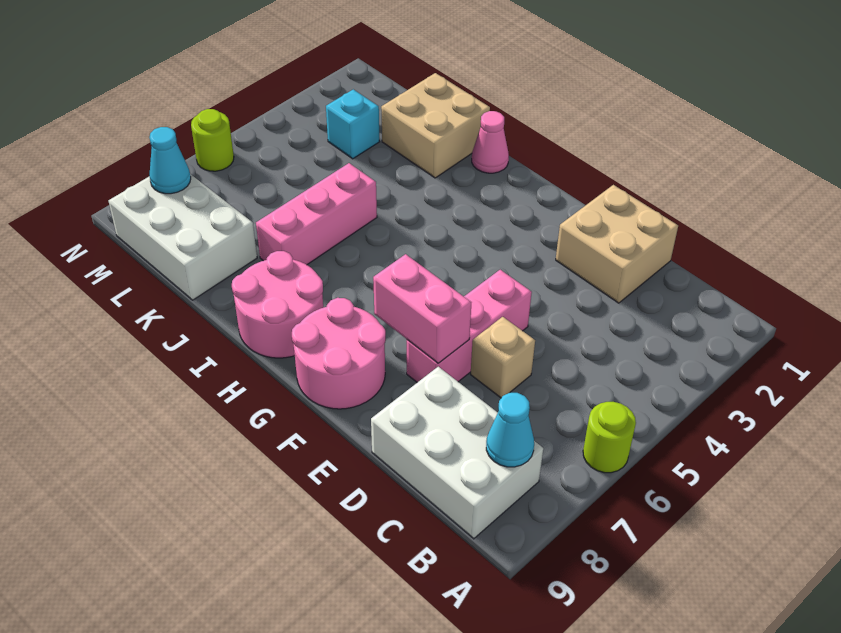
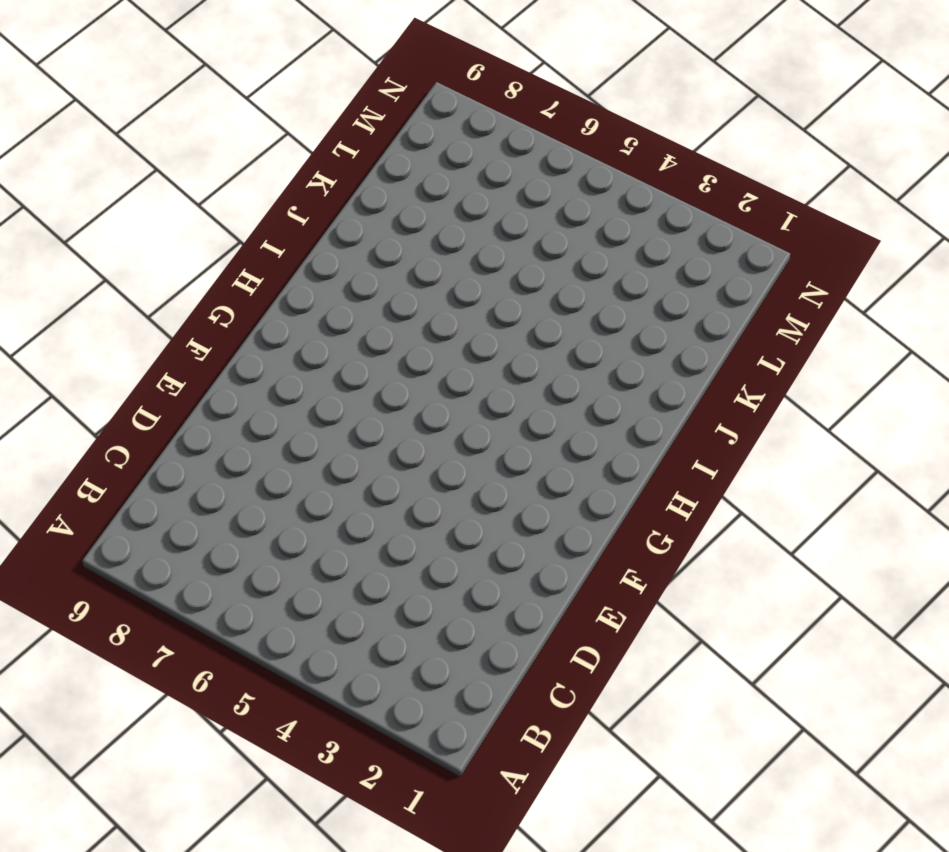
none -> lime round brick A6 level 1
none -> white brick B8:D9 level 1
none -> tan brick D1:E2 level 1

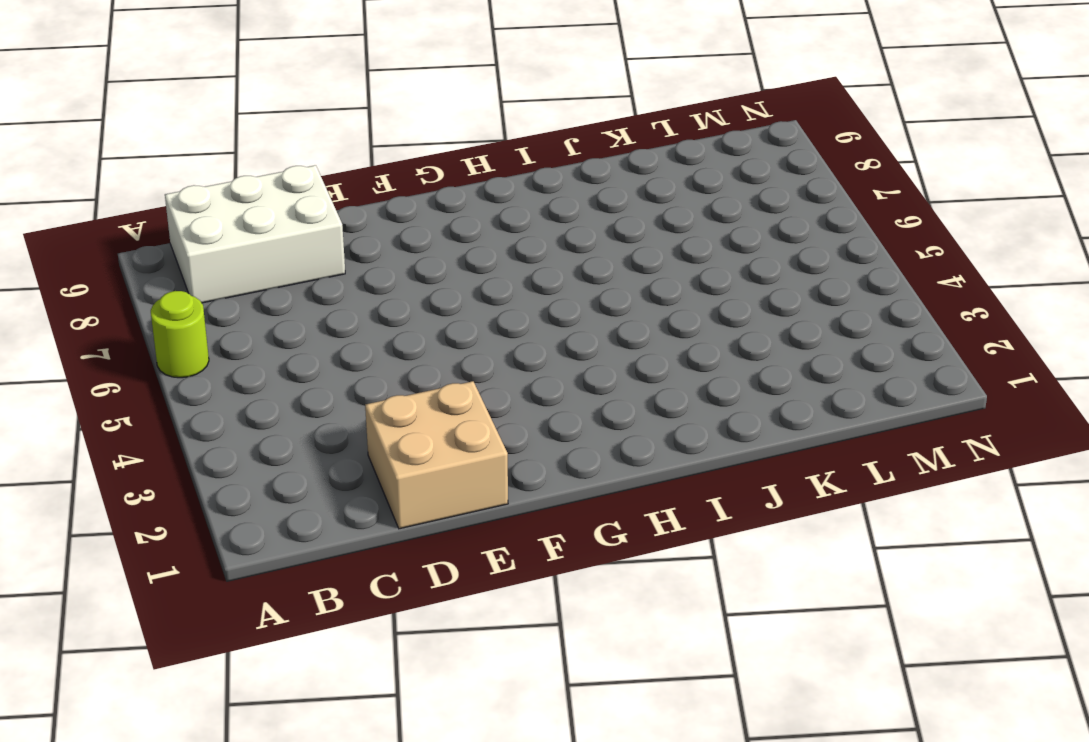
none -> tan brick D6 level 1
none -> pink brick E5:E7 level 1
none -> pink round brick F8:G9 level 1

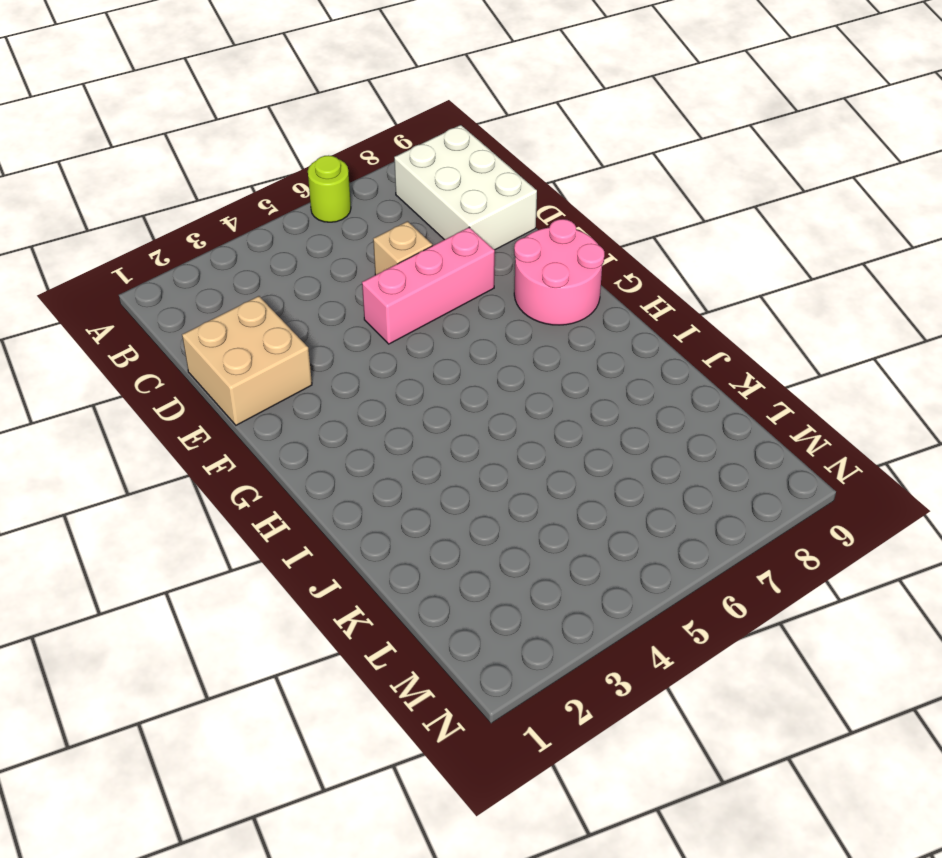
none -> pink round brick H8:I9 level 1
none -> pink cone I1 level 1
none -> tan brick J1:K2 level 1

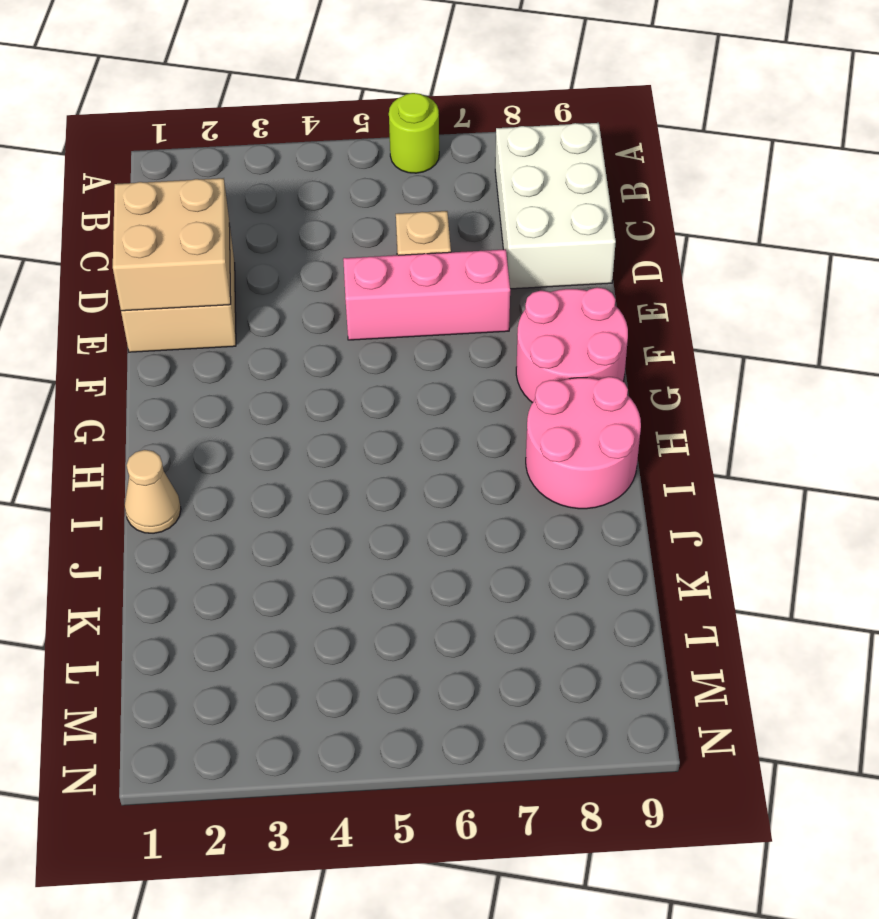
tan brick D1:E2 level 2 -> tan brick J1:K2 level 1
tan cone I1 level 1 -> pink cone I1 level 1
none -> pink brick J5:J7 level 1
none -> white brick K8:M9 level 1
none -> cyan brick L3 level 1

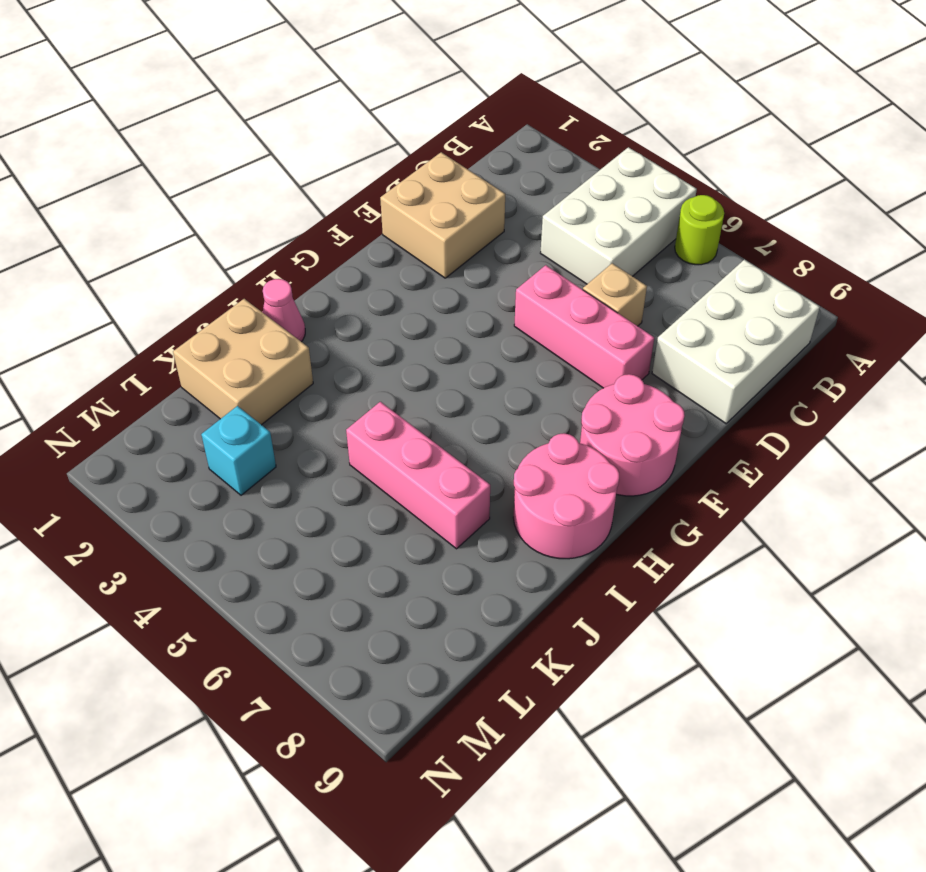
white brick A4:C5 level 1 -> white brick K8:M9 level 1
none -> lime round brick N6 level 1
none -> cyan cone B8 level 2
none -> pink brick E7:F7 level 2

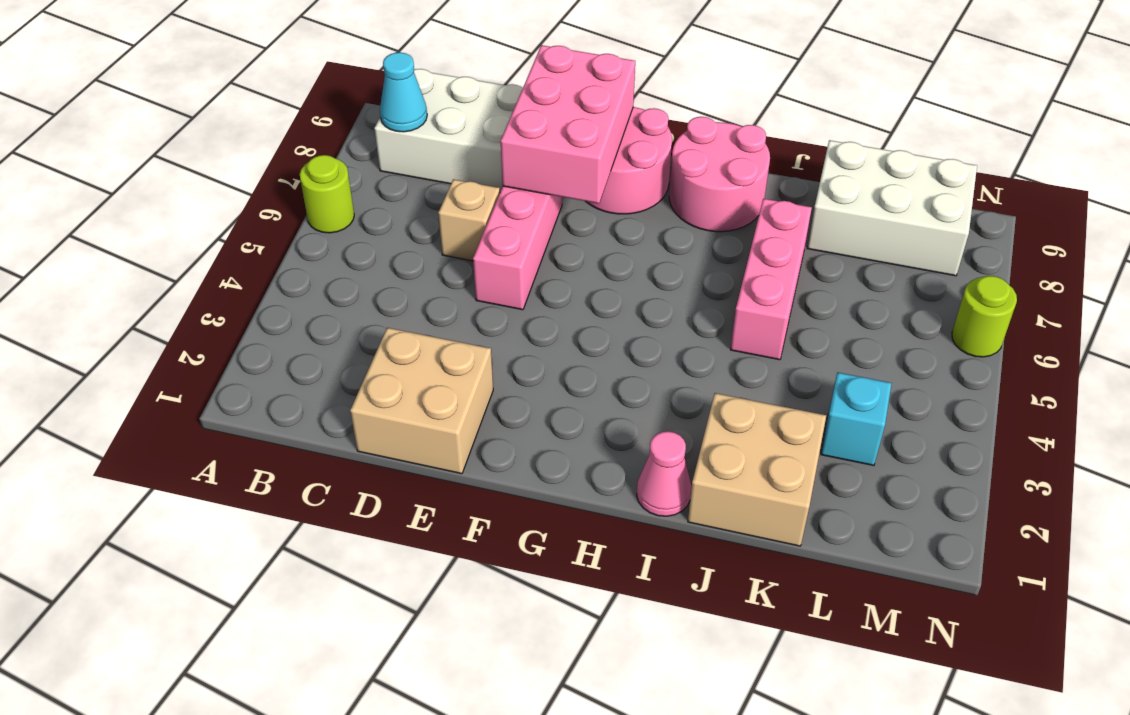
pink brick E7:F9 level 2 -> pink brick E7:F7 level 2
none -> cyan cone M8 level 2

